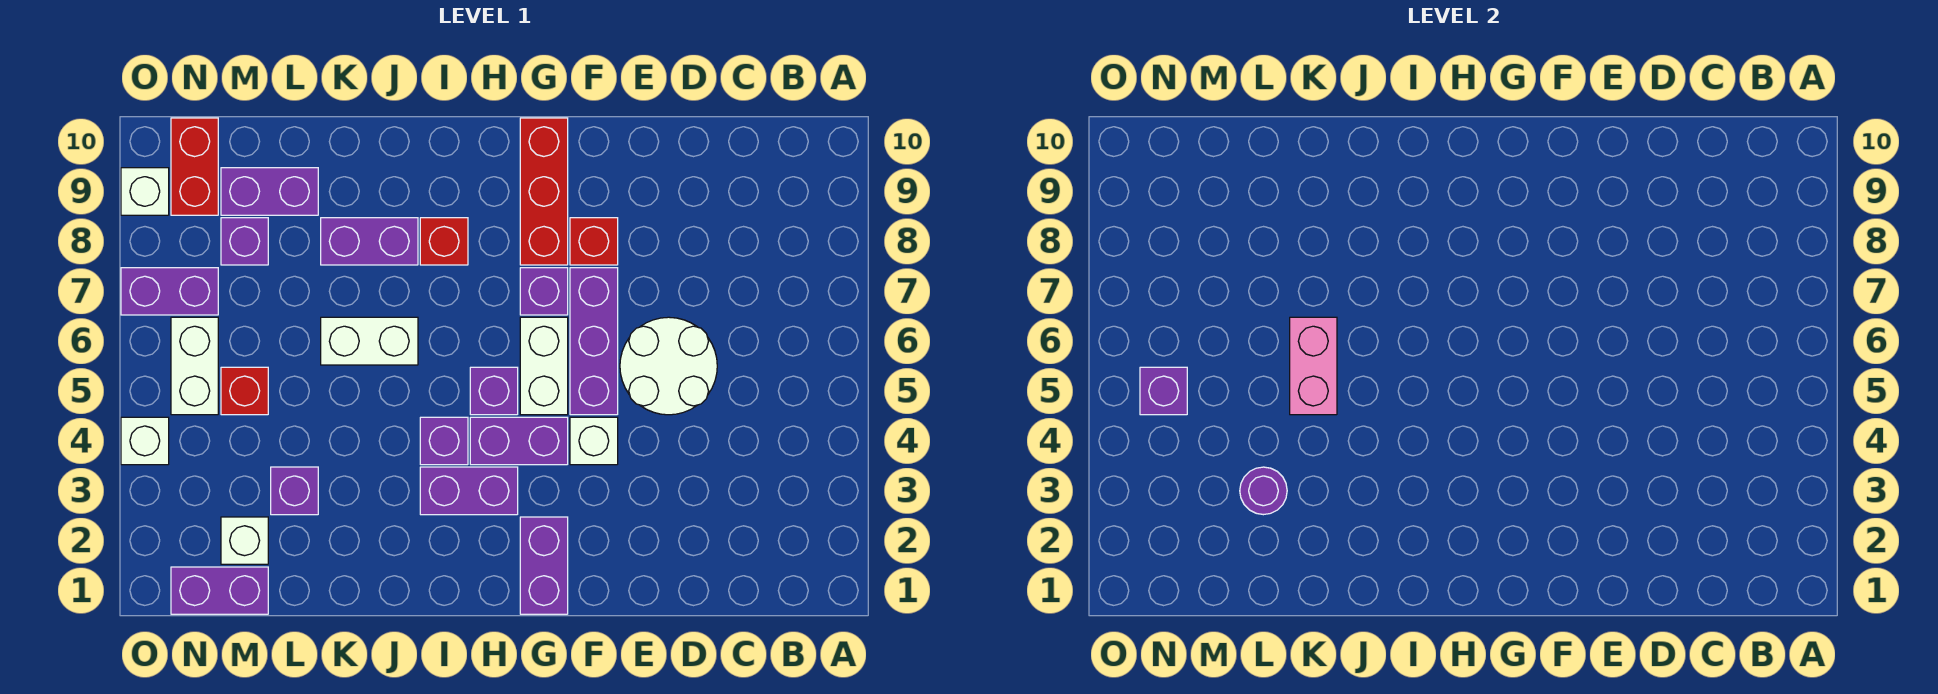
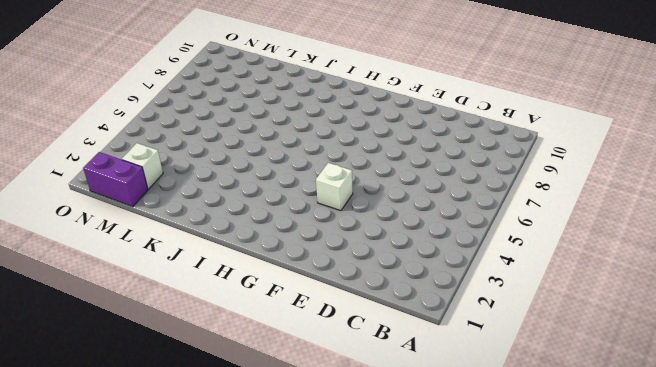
none -> white round brick D5:E6 level 1
none -> purple brick F5:F7 level 1
none -> red brick F8 level 1

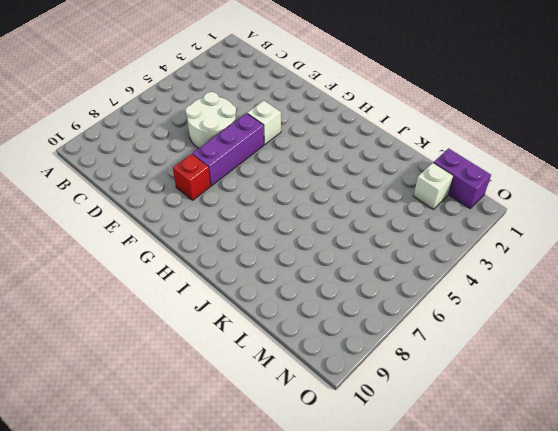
none -> purple brick G1:G2 level 1
none -> purple brick G4:H4 level 1
none -> white brick G5:G6 level 1

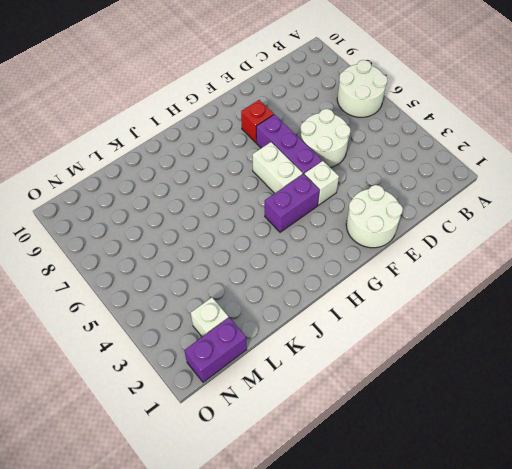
white round brick A6:B7 level 1 -> none
white round brick E1:F2 level 1 -> none
none -> purple brick G1:G2 level 1
none -> purple brick G7 level 1
none -> red brick G8:G10 level 1

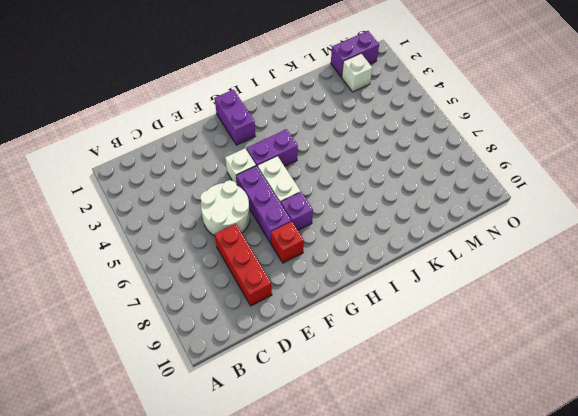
red brick D7:D9 level 1 -> red brick G8:G10 level 1
none -> purple brick H3:I3 level 1
none -> purple brick H5 level 1
none -> purple brick I4 level 1

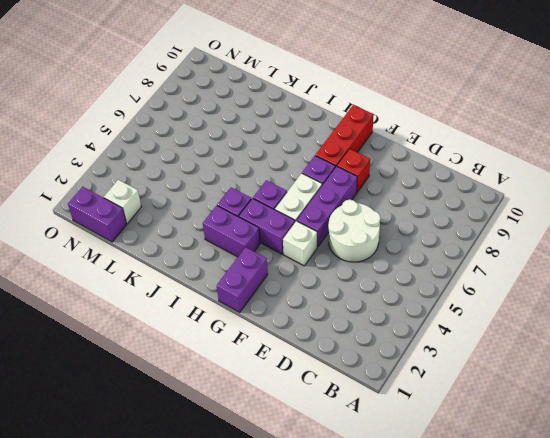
none -> red brick I8 level 1
none -> white brick J6:K6 level 1
none -> purple brick J8:K8 level 1

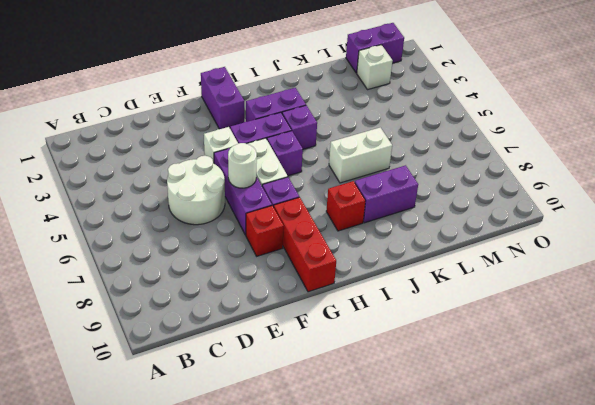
white round brick F6 level 2 -> none
none -> purple brick L3 level 1
none -> purple brick L9:M9 level 1
none -> red brick M5 level 1

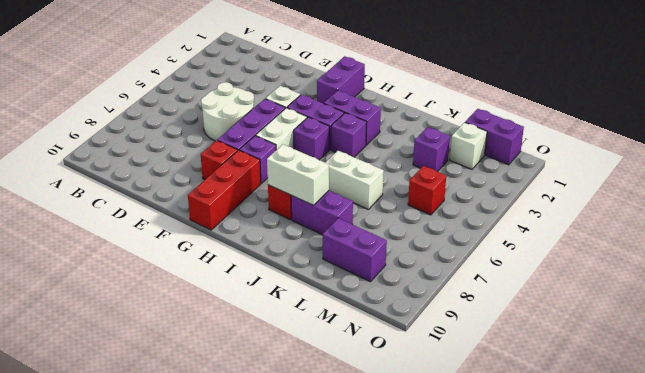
white brick I8:J8 level 2 -> white brick N5:N6 level 1
none -> purple brick M8 level 1
none -> purple brick N7:O7 level 1
none -> red brick N9:N10 level 1

